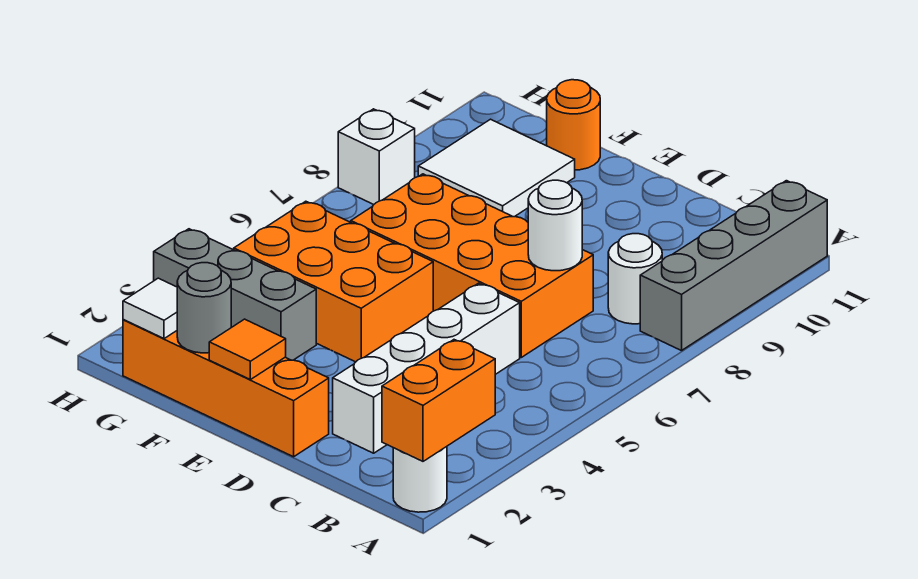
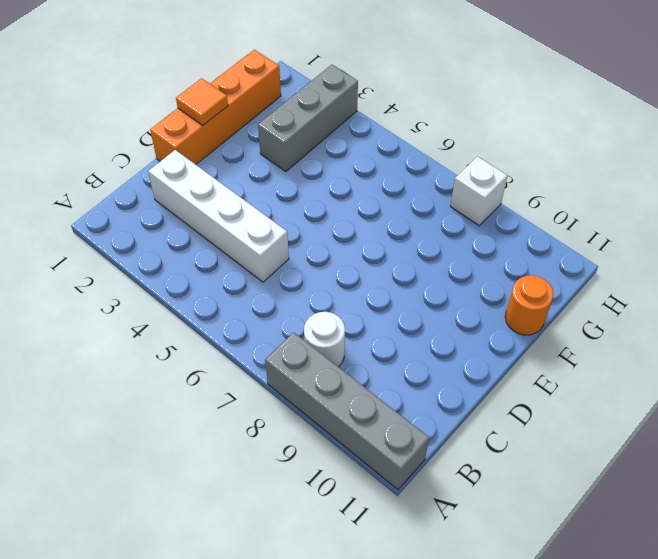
none -> white round brick A1 level 1
none -> orange brick C6:F7 level 1
none -> orange brick E4:G5 level 1

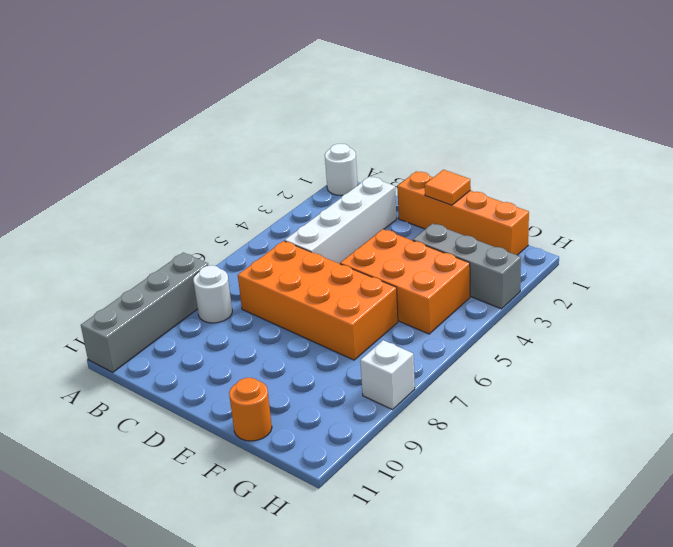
none -> white tile F9:G10 level 1
none -> orange brick A1:A2 level 2
none -> white round brick C7 level 2

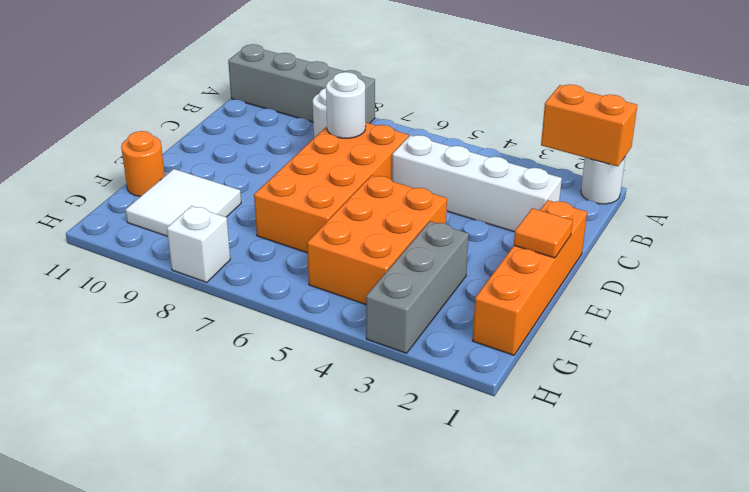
none -> grey round brick F1 level 2
none -> white tile G1 level 2

